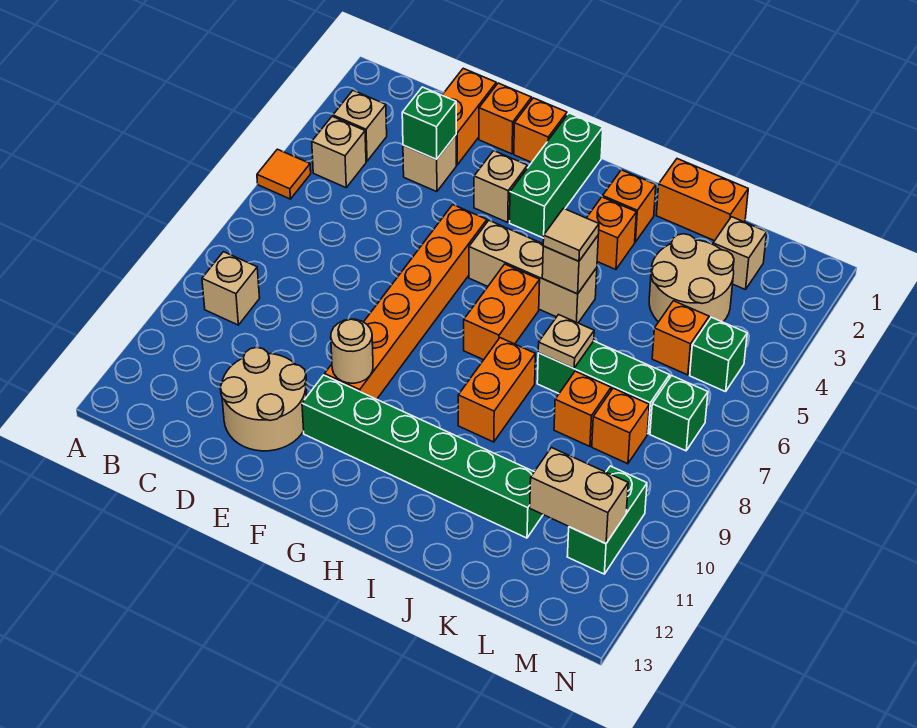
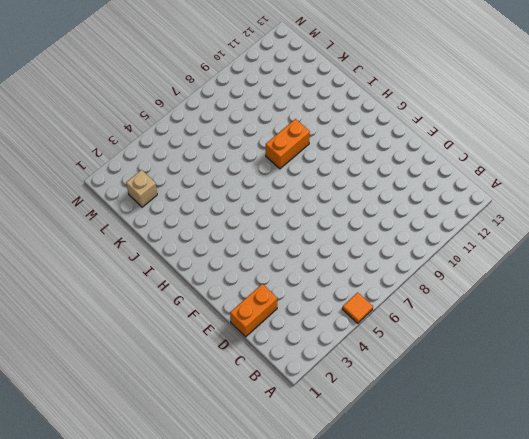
none -> tan brick B3 level 1
none -> tan brick B4 level 1
none -> tan brick B9 level 1
none -> tan brick D3 level 1

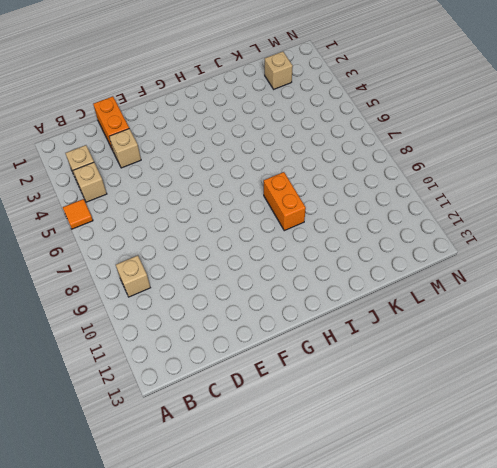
none -> tan round brick D11:E12 level 1
none -> orange brick E1 level 1
none -> orange brick F1 level 1
none -> tan brick F3 level 1

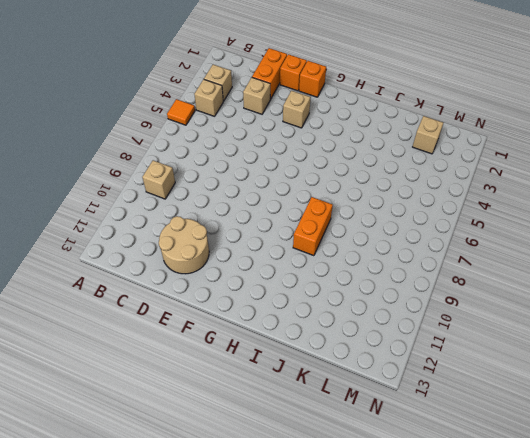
none -> orange brick F5:F10 level 1
none -> green brick F11:K11 level 1
none -> green brick G1:G3 level 1
none -> tan brick G5:I5 level 1

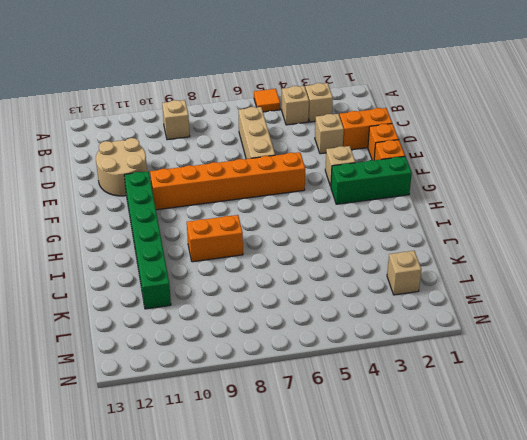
tan brick C6:E6 level 1 -> tan brick G5:I5 level 1
none -> orange brick H6:H7 level 1
none -> orange brick I2 level 1
none -> orange brick I3 level 1
none -> orange brick J1:K1 level 1

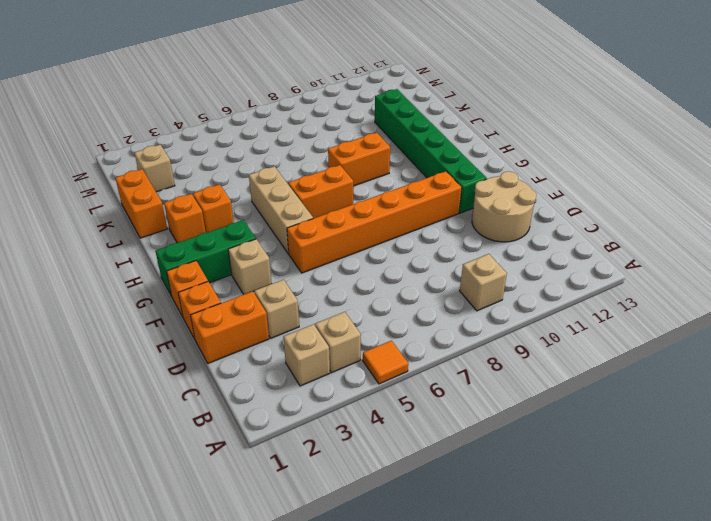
none -> green brick J7:L7 level 1
none -> tan round brick K3:L4 level 1
none -> orange brick K8 level 1
none -> orange brick L5 level 1

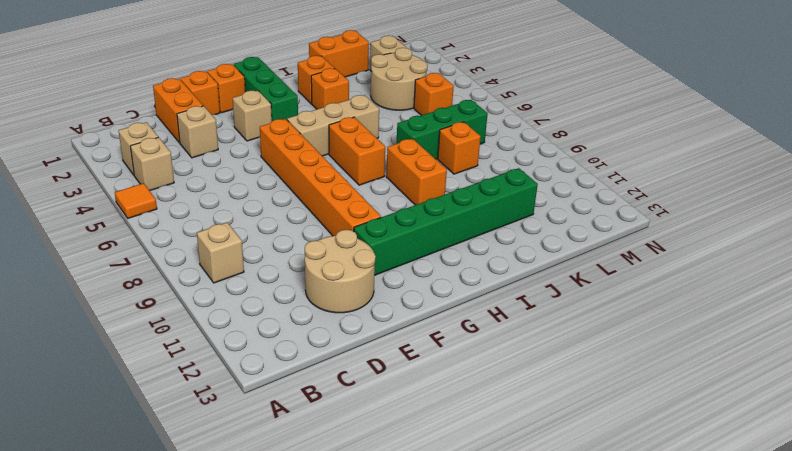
none -> orange brick L8 level 1
none -> green brick M5 level 1
none -> green brick M7 level 1
none -> green brick M10:M11 level 1

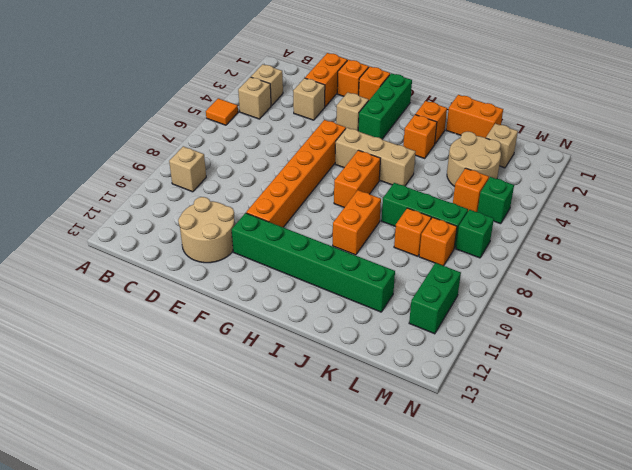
none -> green brick D3 level 2
none -> tan round brick F10 level 2
none -> tan brick I5 level 2
none -> tan plate J7 level 2

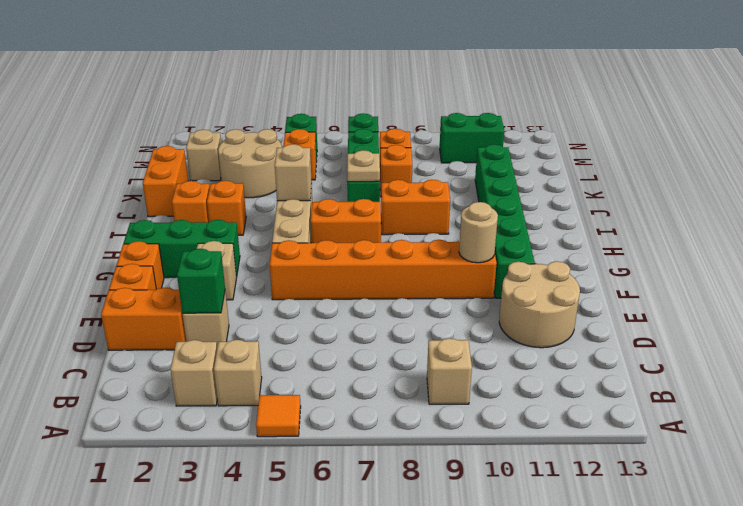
none -> tan brick L11:M11 level 2
none -> tan tile I5 level 3

